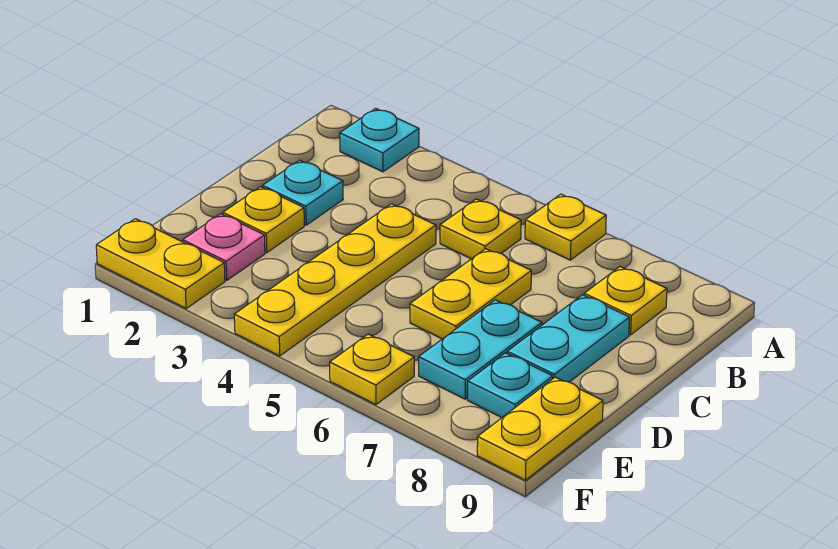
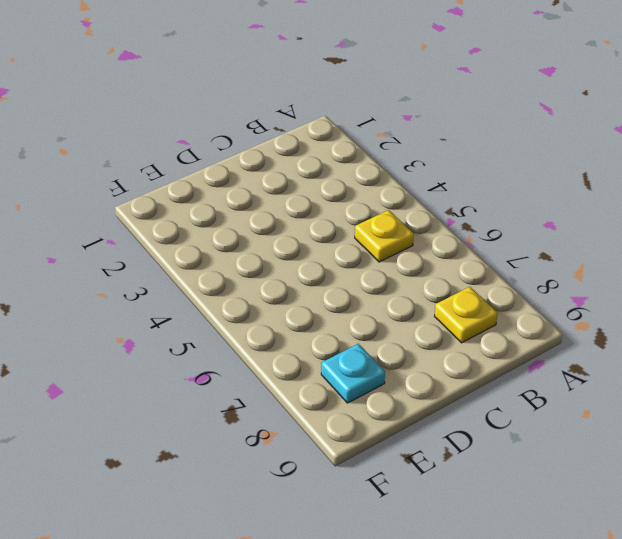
none -> cyan plate A2 level 1
none -> yellow plate A6 level 1
none -> cyan plate C2 level 1

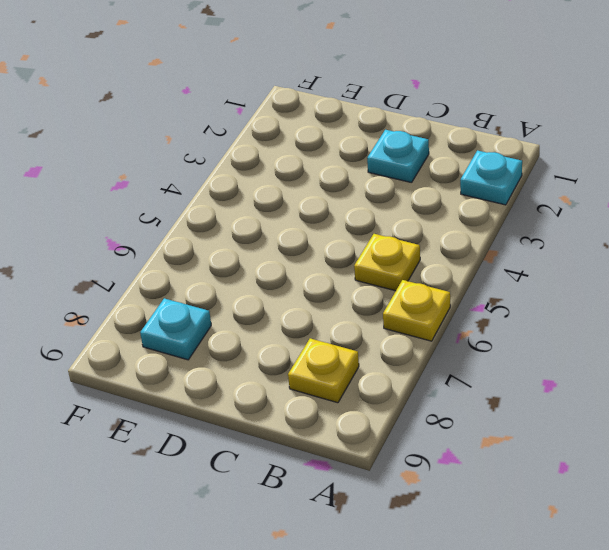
none -> yellow plate C4:F4 level 1
none -> yellow plate C6:D6 level 1
none -> cyan plate C8:D8 level 1

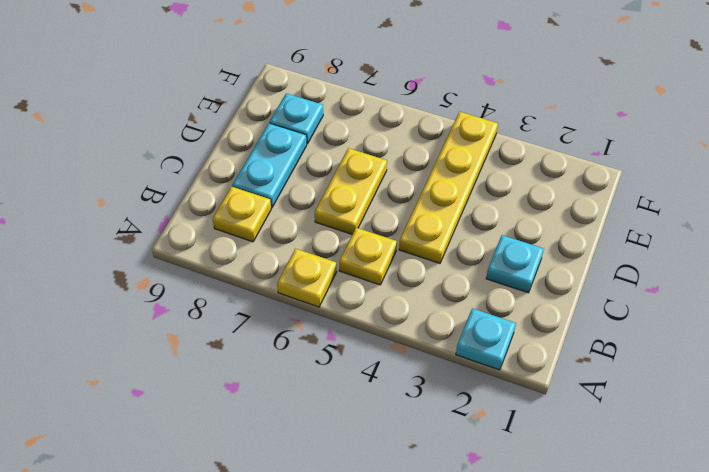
none -> yellow plate D2 level 1
none -> cyan plate D7:E7 level 1
none -> pink plate E2 level 1

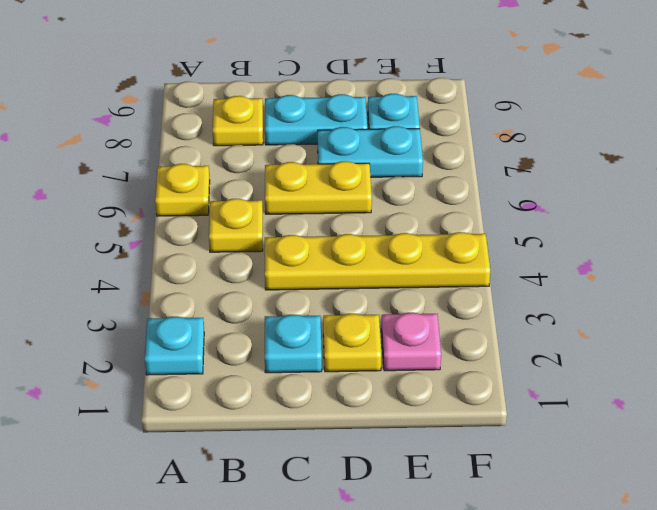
none -> yellow plate E9:F9 level 1
none -> yellow plate F1:F2 level 1
none -> yellow plate F6 level 1

